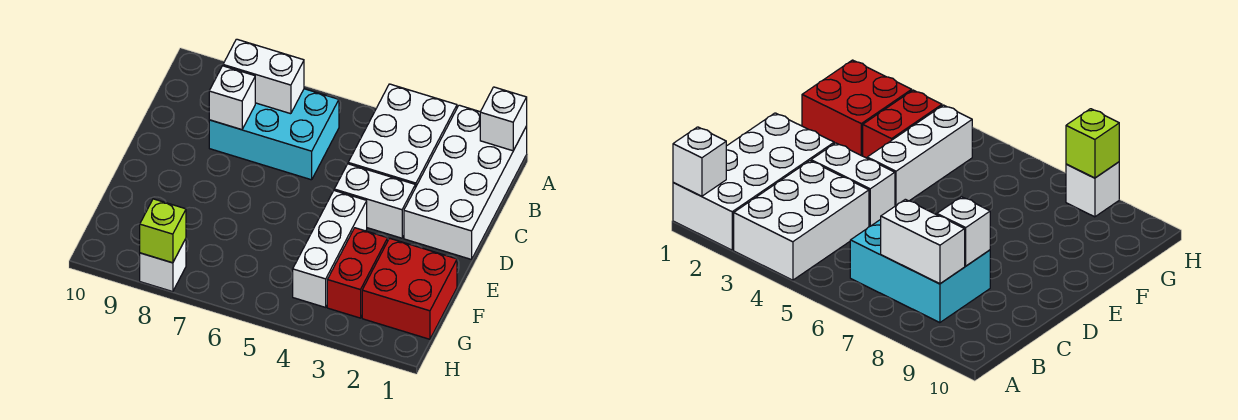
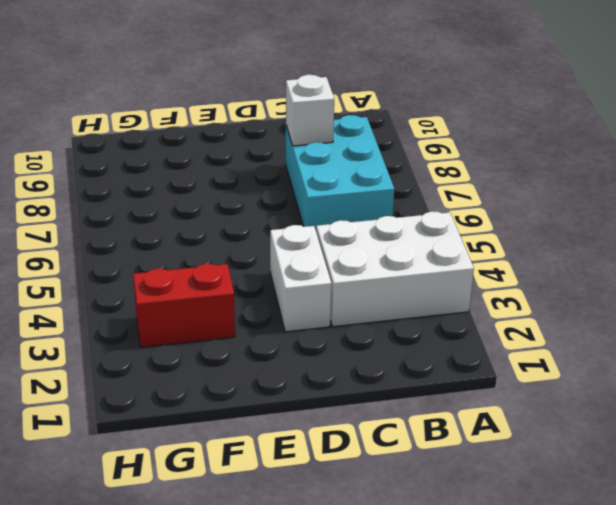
none -> white brick A1:D2 level 1
none -> white brick E4:G4 level 1
none -> red brick F1:G2 level 1

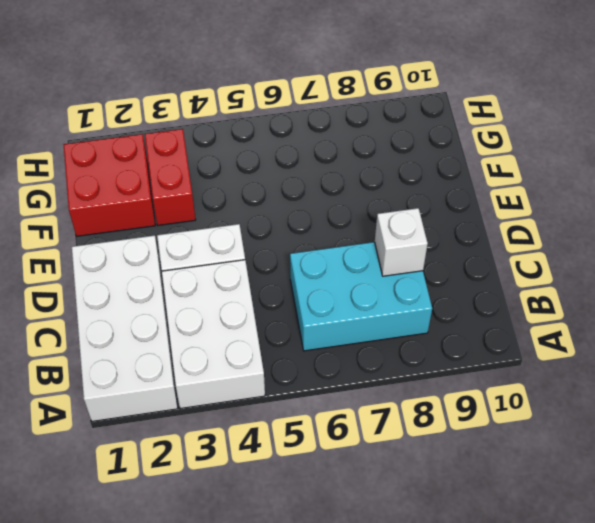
none -> white brick E4:G4 level 1
none -> white brick H8 level 1
none -> white brick A1 level 2

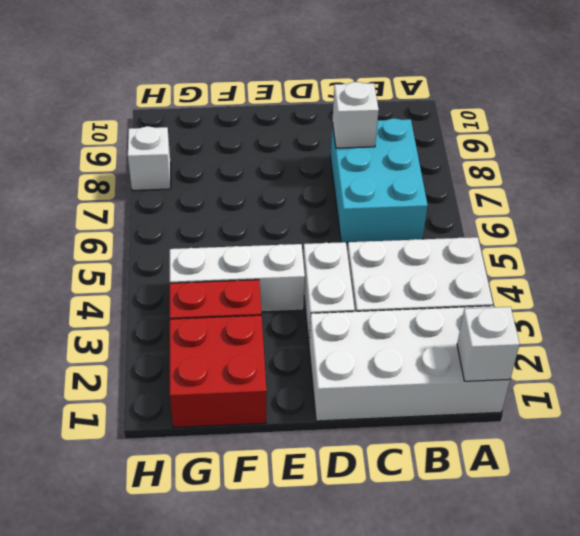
none -> white brick B7:B8 level 2
none -> lime brick H8 level 2

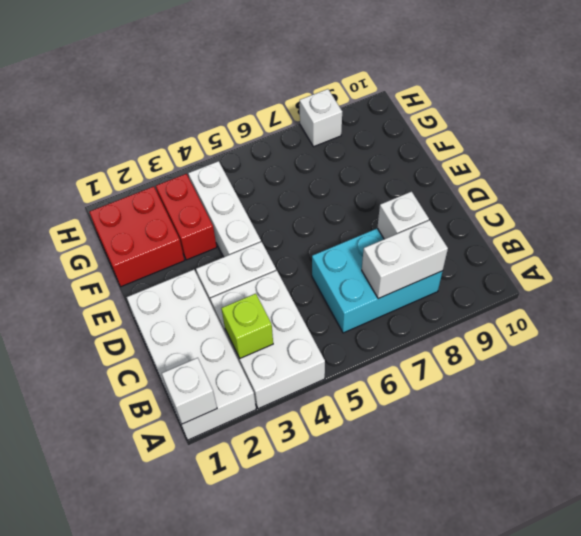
lime brick B3 level 2 -> lime brick H8 level 2

